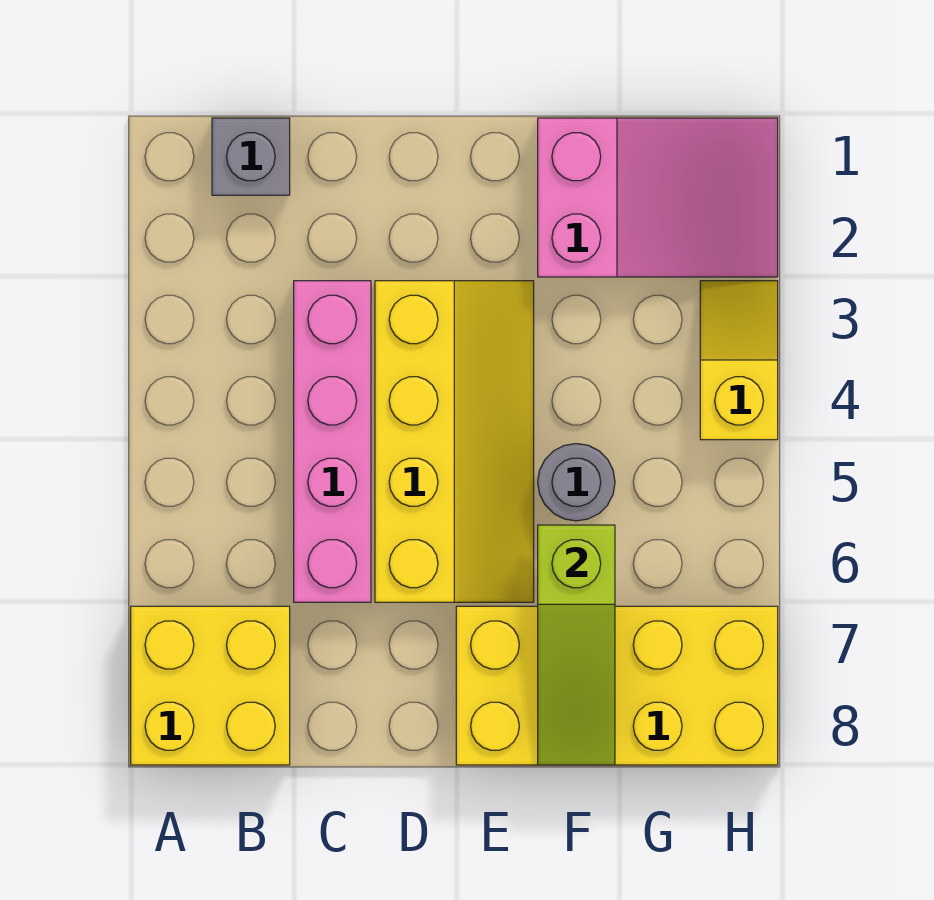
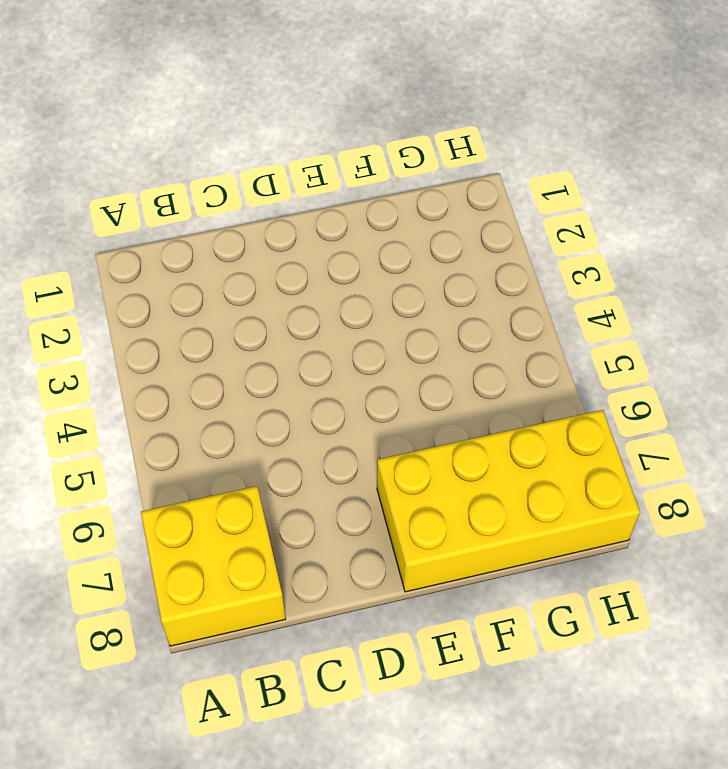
none -> grey brick B1 level 1
none -> pink brick C3:C6 level 1

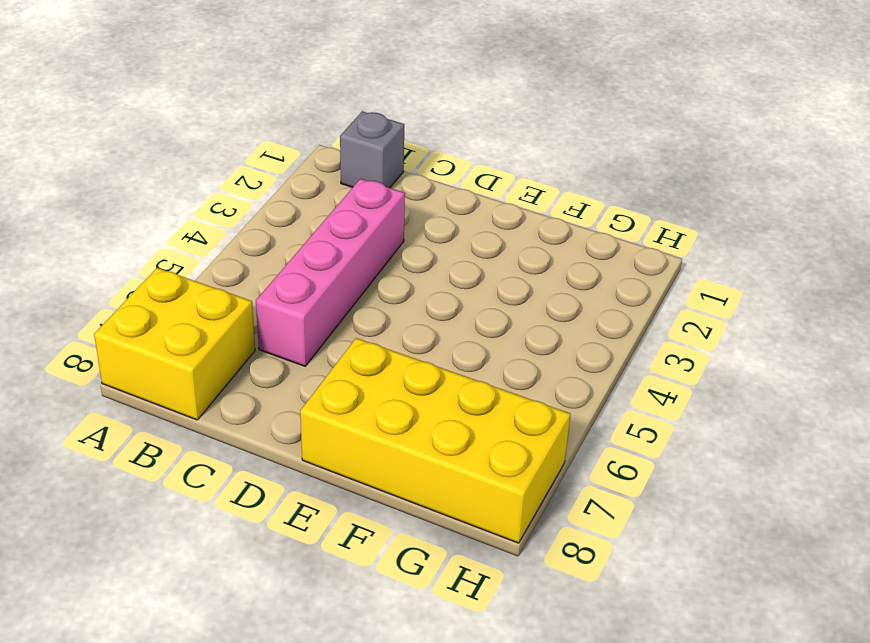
none -> yellow slope D3:E6 level 1 top D
none -> pink slope F1:H2 level 1 top F

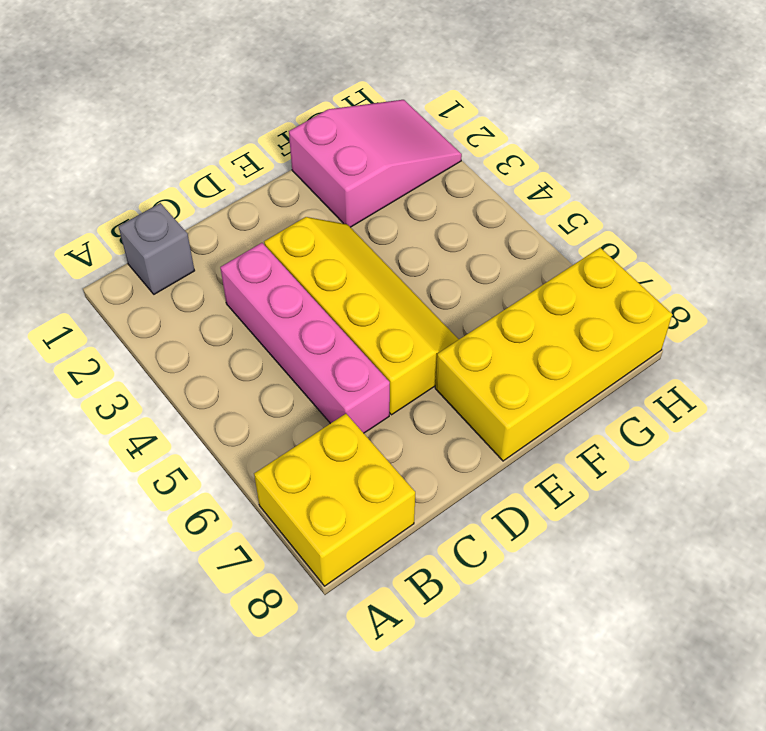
none -> grey round brick F5 level 1
none -> yellow slope H3:H4 level 1 top 4

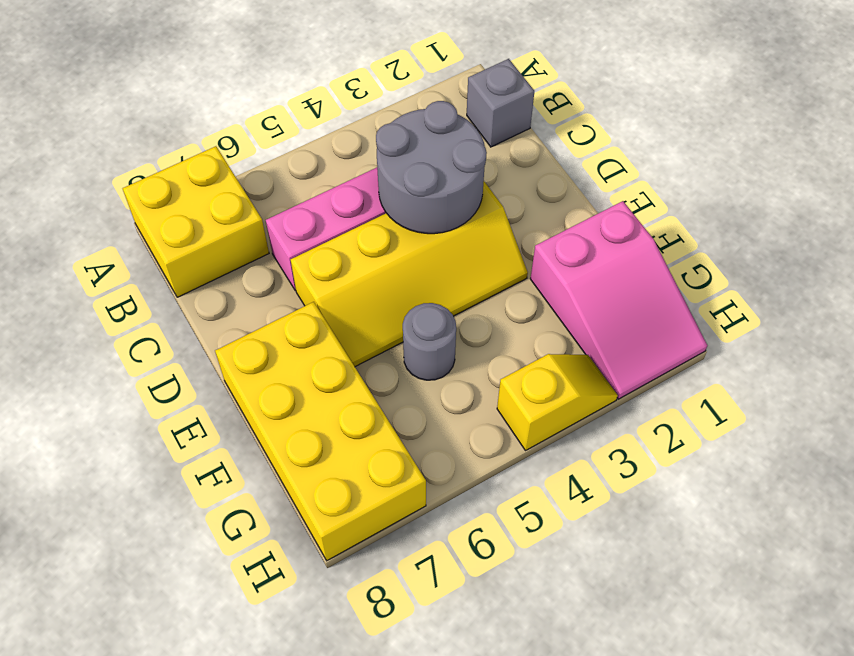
grey round brick C3:D4 level 2 -> none
none -> lime slope F6:F8 level 2 top 6

